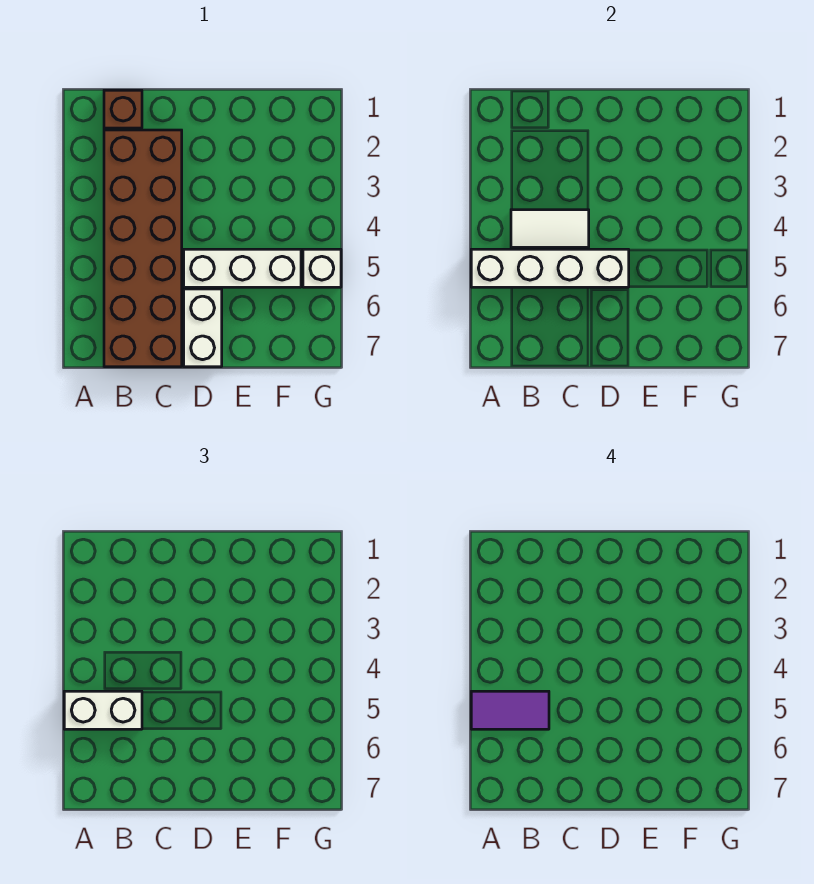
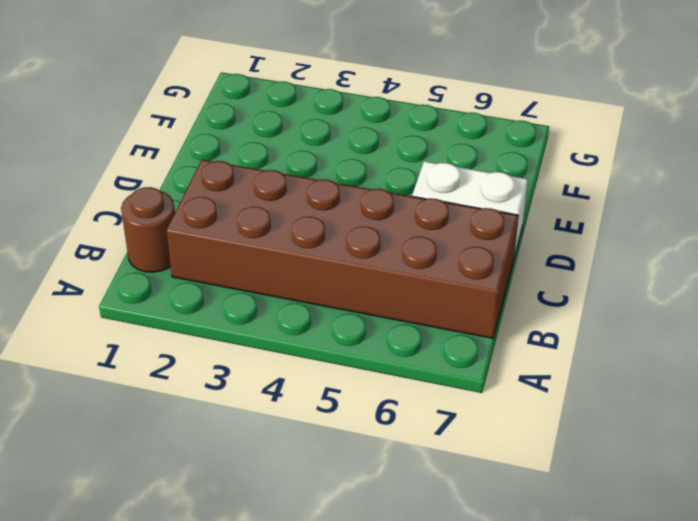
brown round brick B1 level 1 -> brown brick B1 level 1
none -> white brick D5:F5 level 1
none -> white brick G5 level 1

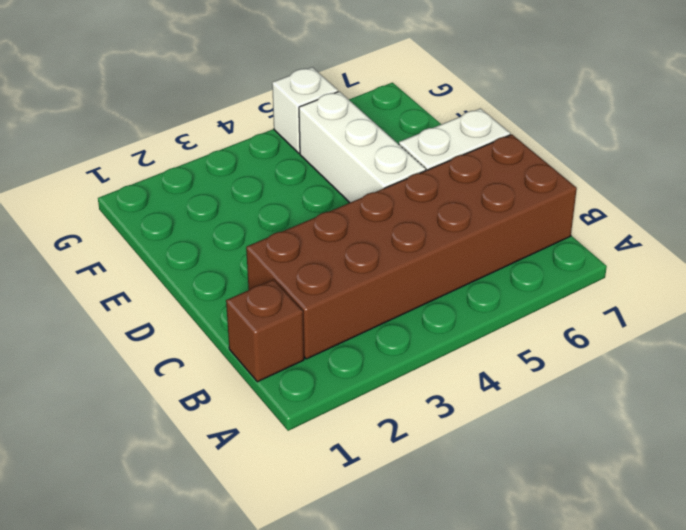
none -> white brick A5:D5 level 2
none -> white tile B4:C4 level 2

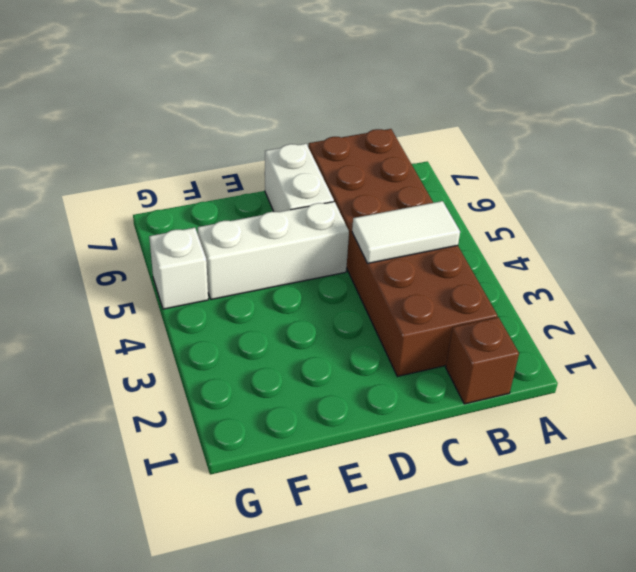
none -> white brick A5:D5 level 2
none -> white brick A5:B5 level 3

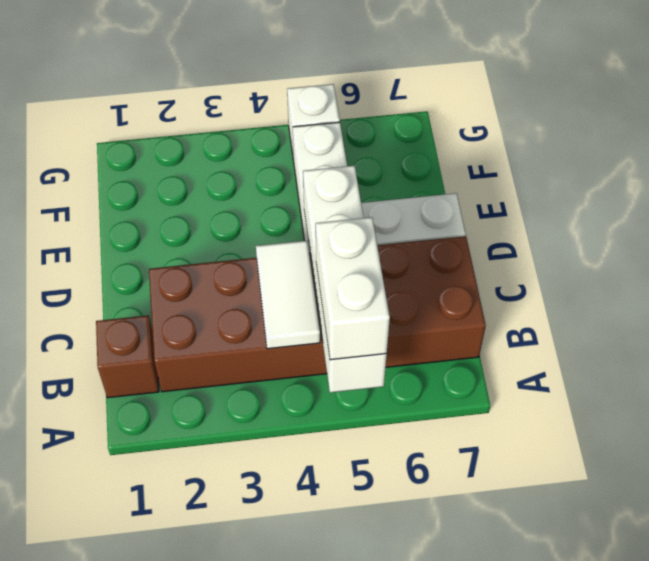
none -> purple tile A5:B5 level 4

